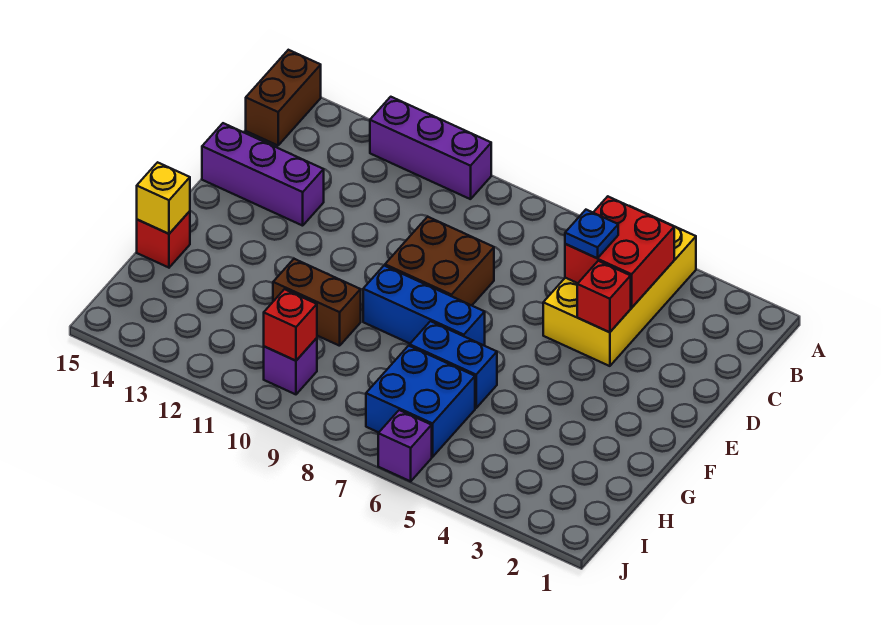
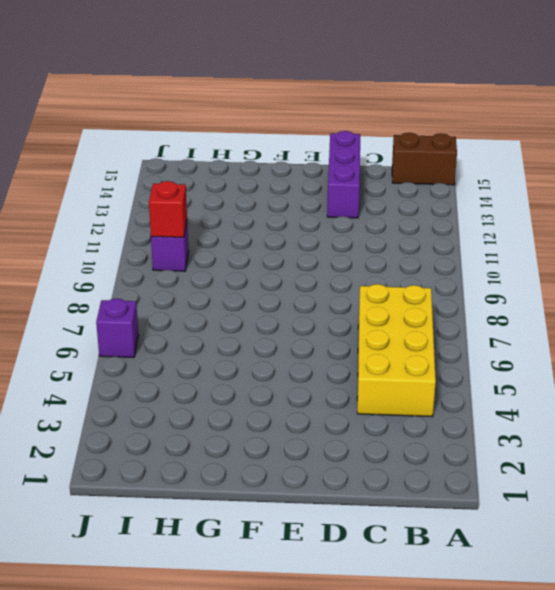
yellow brick B4:C7 level 1 -> yellow brick A4:D5 level 1
none -> purple brick A10:A12 level 1
none -> brown brick D8:E9 level 1
none -> blue brick F7:F9 level 1

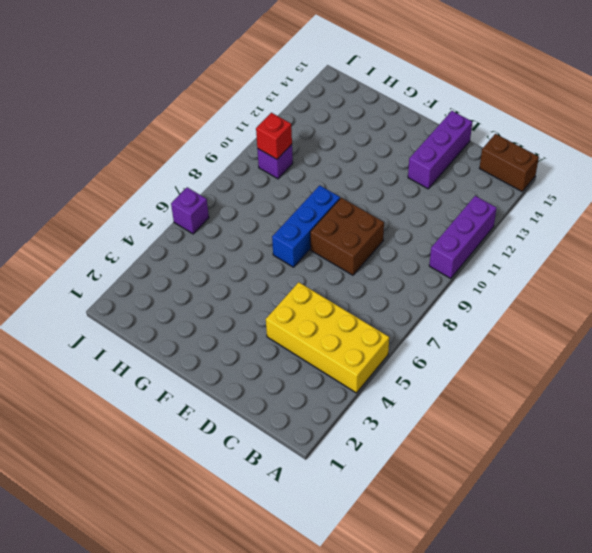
none -> blue brick G6:G7 level 1
none -> brown brick G10:G11 level 1
none -> red brick G15 level 1

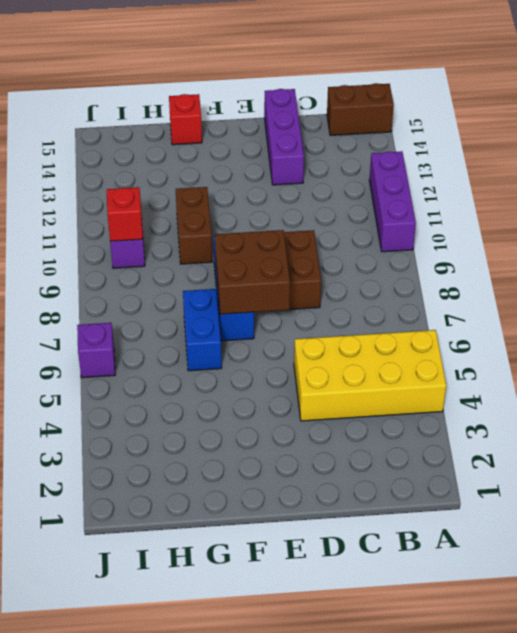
brown brick E7:F8 level 2 -> none
none -> blue brick H6:I7 level 1
none -> red brick B4:C5 level 2
none -> red brick D4 level 2

